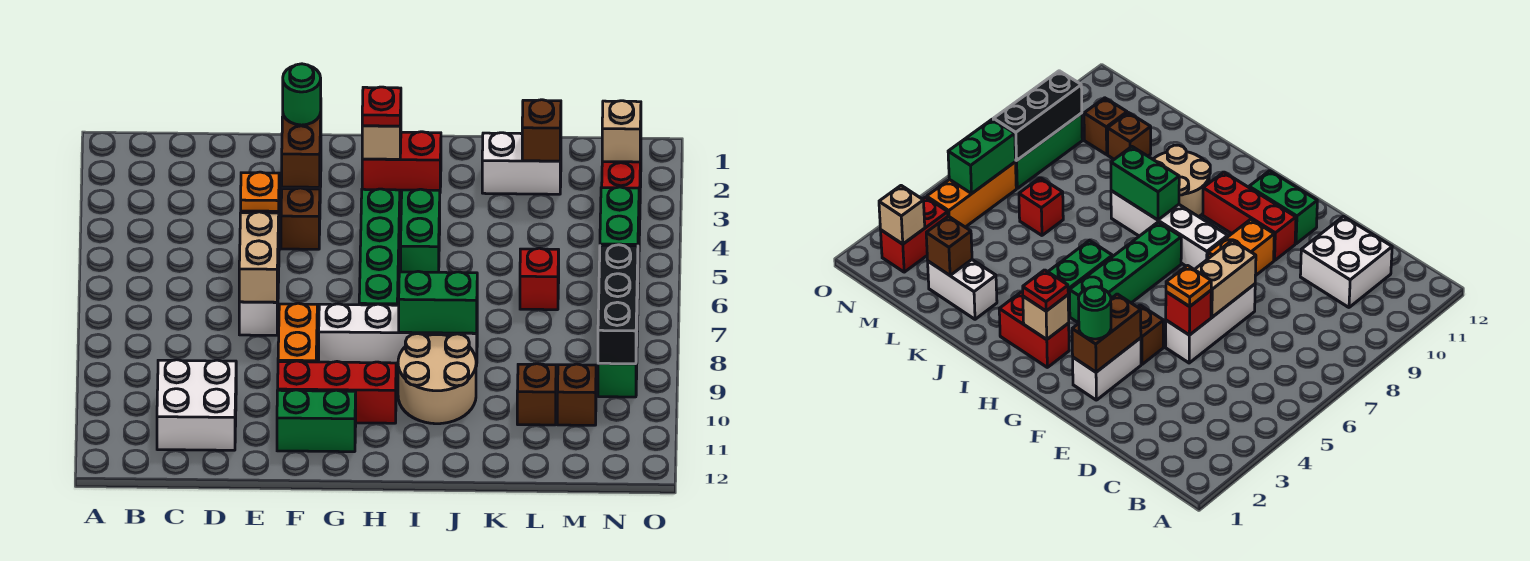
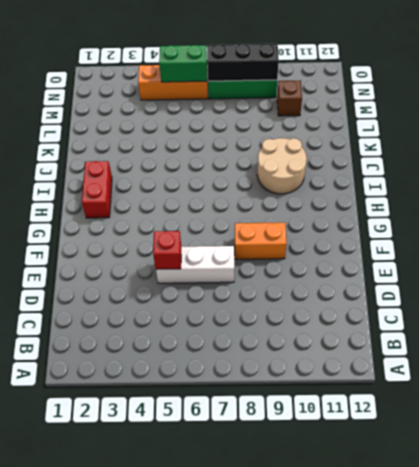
none -> white brick C10:D11 level 1
none -> white brick F2:F3 level 1
none -> brown brick F4 level 1
none -> red brick F10:H10 level 1

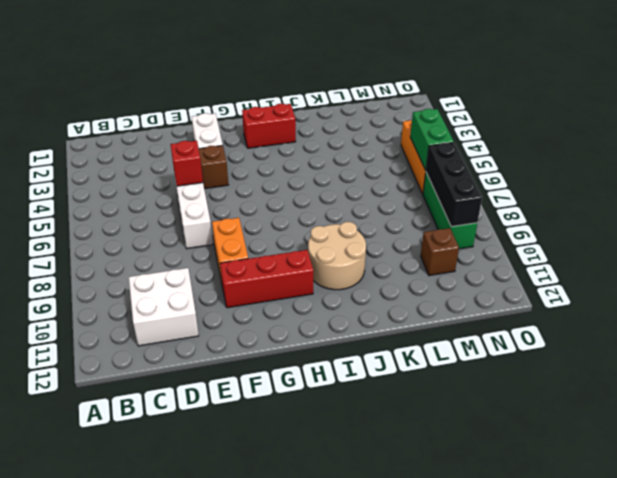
none -> green brick F11:G11 level 1
none -> white brick G8:J8 level 1
none -> green brick H4:H7 level 1
none -> green brick I4:I5 level 1

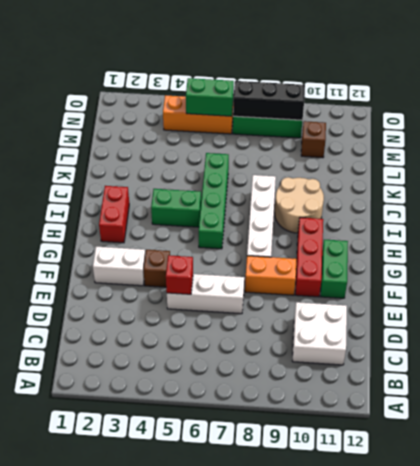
green brick H6:K6 level 1 -> green brick H4:H7 level 1
none -> white brick K2:L2 level 1
none -> red brick L6 level 1
none -> brown brick L10 level 1
none -> red brick N2:N3 level 1

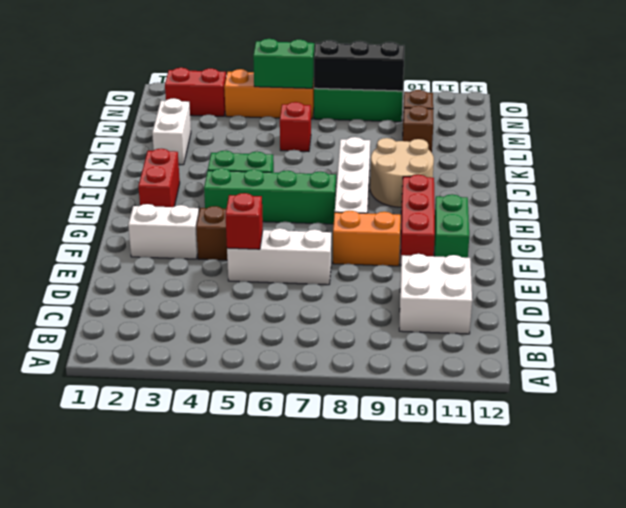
none -> tan brick E6:E7 level 2
none -> brown brick F2:F3 level 2
none -> tan brick H2 level 2
none -> green brick I8:J8 level 2

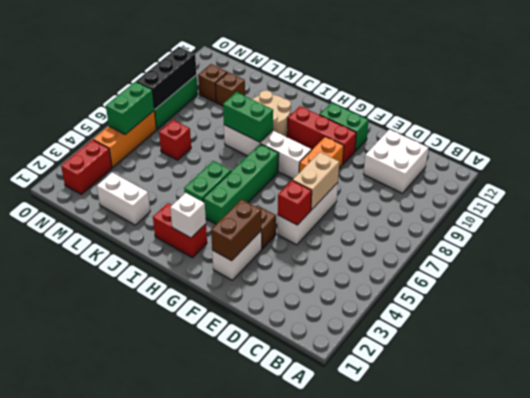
white brick H2 level 2 -> tan brick H2 level 2
none -> brown brick L2 level 2
none -> tan brick N2 level 2
none -> orange plate E5 level 3
none -> green round brick F2 level 3

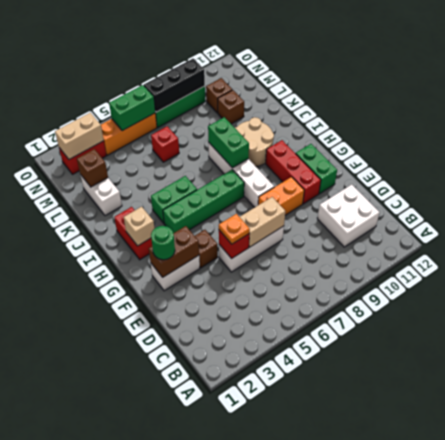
tan brick N2:N3 level 2 -> tan brick N2 level 2
none -> red plate H2 level 3

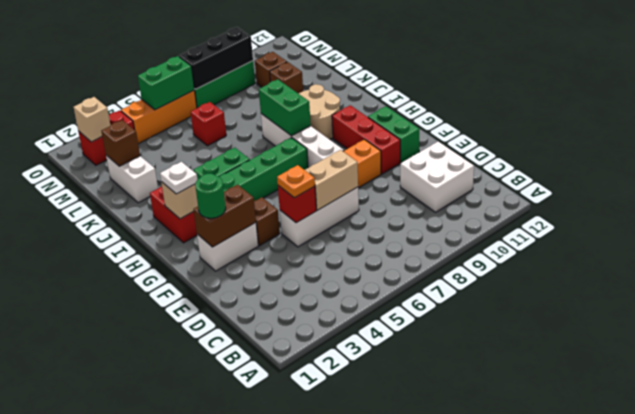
white plate H2 level 3 -> red plate H2 level 3

